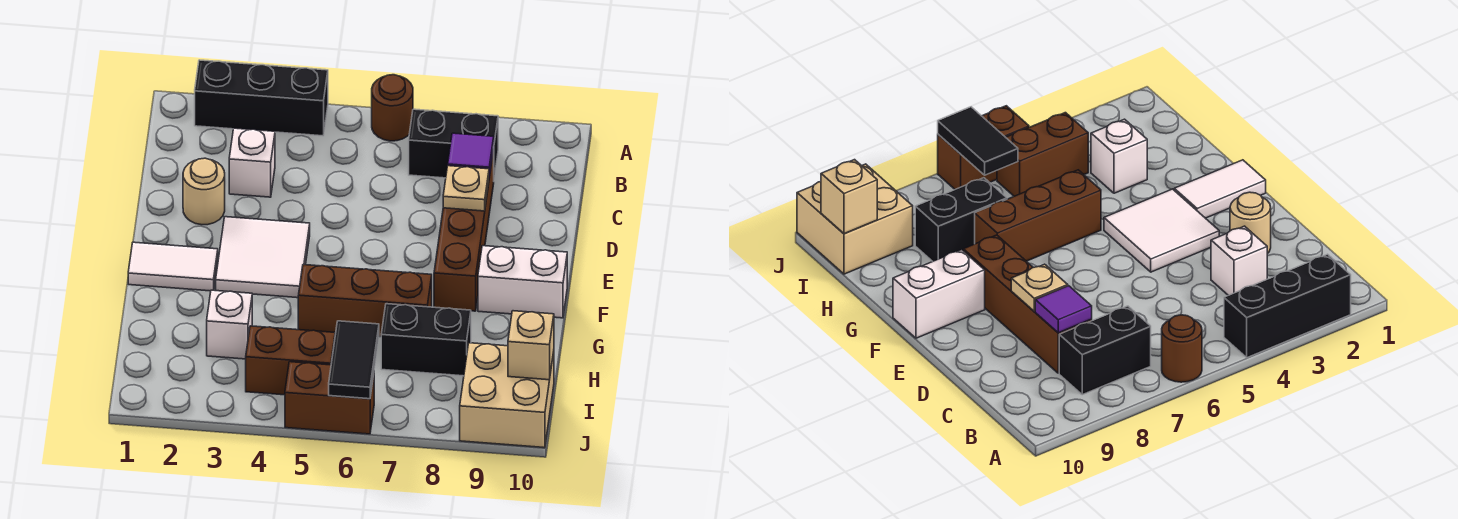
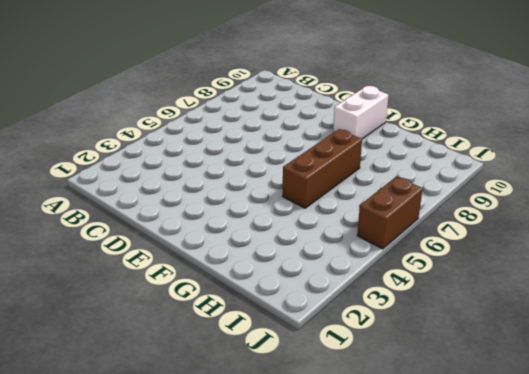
none -> black brick A2:A4 level 1
none -> brown round brick A6 level 1
none -> black brick B7:B8 level 1

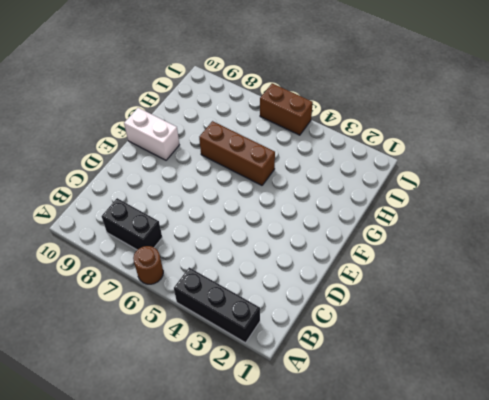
none -> white brick C3 level 1
none -> brown brick C8:F8 level 1
none -> tan round brick D2 level 1

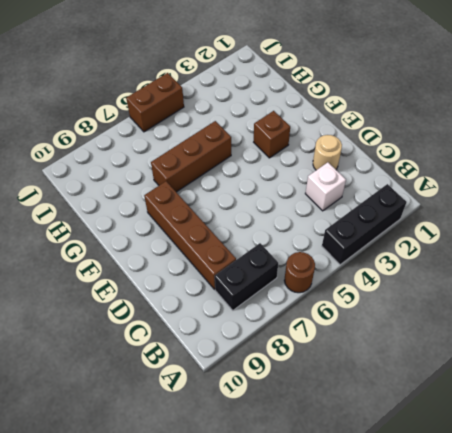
brown brick F3 level 1 -> white tile E3:F4 level 1
none -> white tile F1:F2 level 1
none -> white brick F9:F10 level 1
none -> white brick H3 level 1

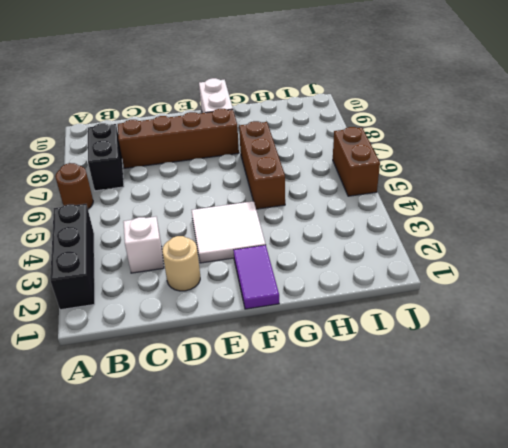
purple tile F1:F2 level 1 -> white tile F1:F2 level 1
none -> white brick H3 level 1
none -> black brick H7:H8 level 1
none -> brown brick I4:I5 level 1

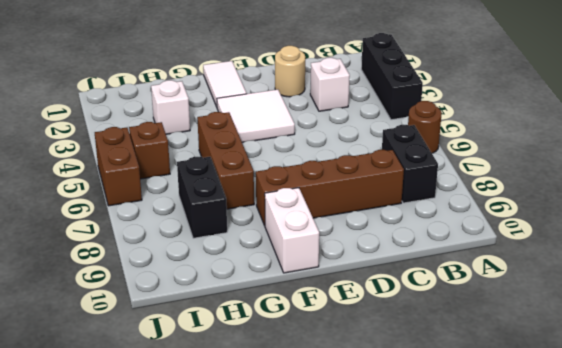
brown brick I5 level 1 -> brown brick I4:I5 level 1
none -> tan brick I9:J10 level 1
none -> purple tile C8 level 2
none -> tan plate D8 level 2

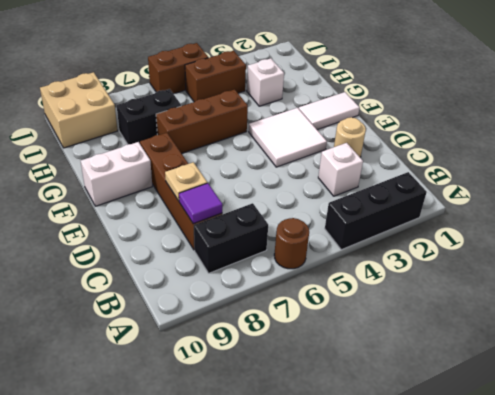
none -> black tile I6:J6 level 2
none -> tan brick I10 level 2

